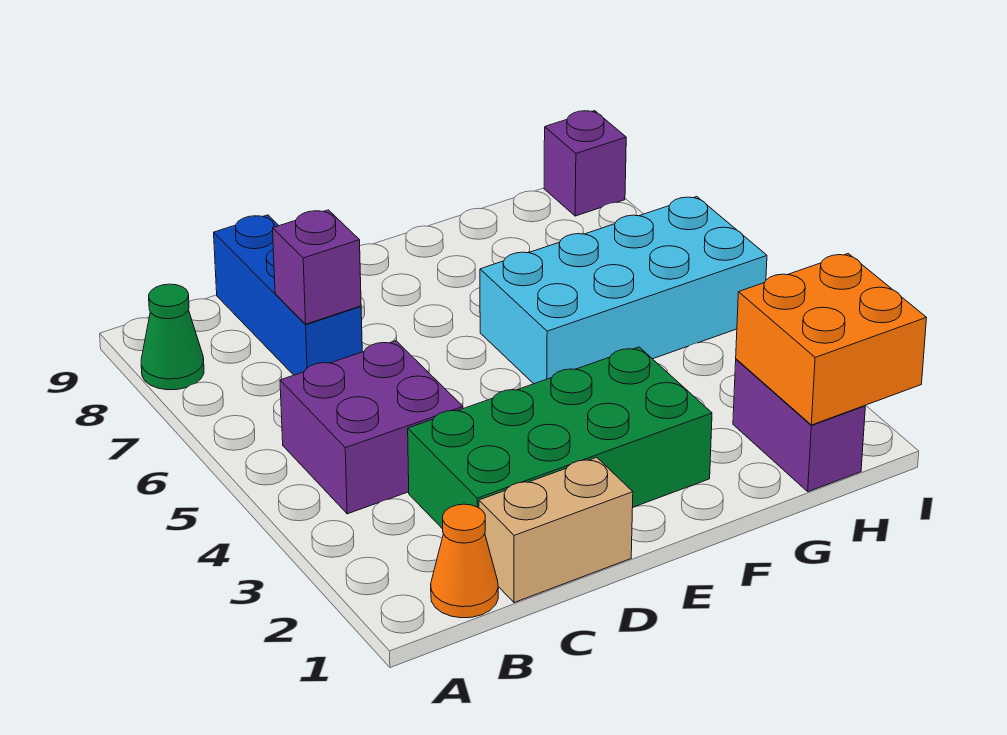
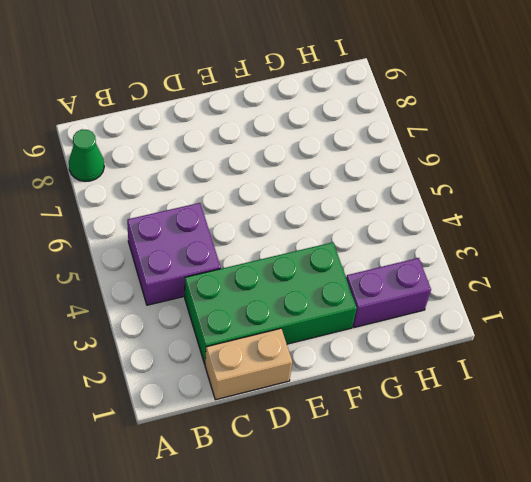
purple brick G2:H2 level 1 -> purple brick H1:H2 level 1
none -> orange cone B1 level 1
none -> blue brick C7:C9 level 1

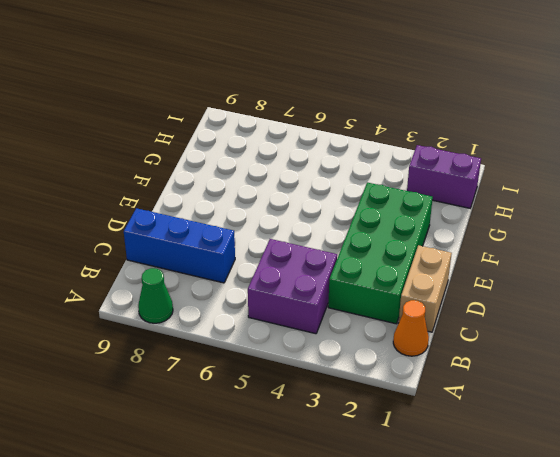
none -> cyan brick F5:I6 level 1
none -> purple brick I9 level 1

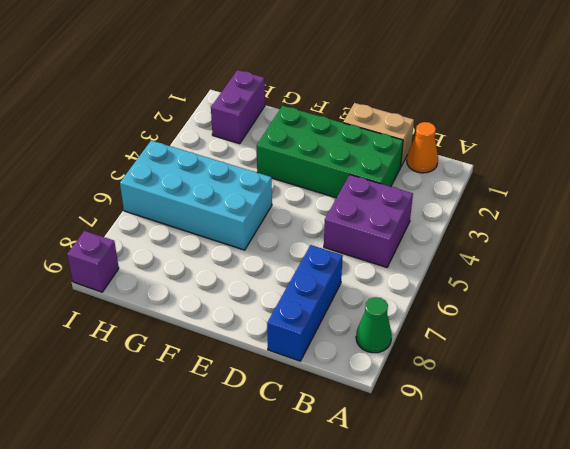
none -> purple brick C7 level 2
none -> orange brick H1:I2 level 2

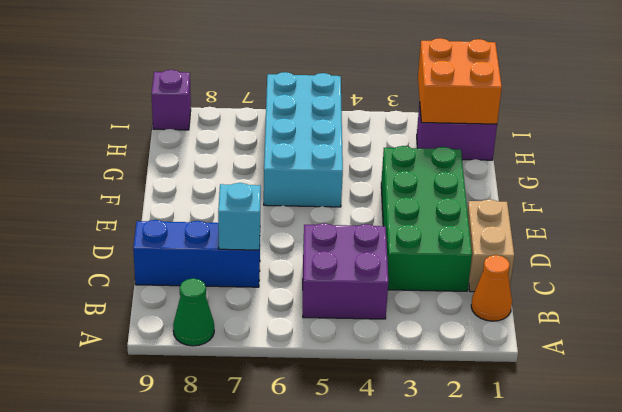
cyan brick C7 level 2 -> purple brick C7 level 2

